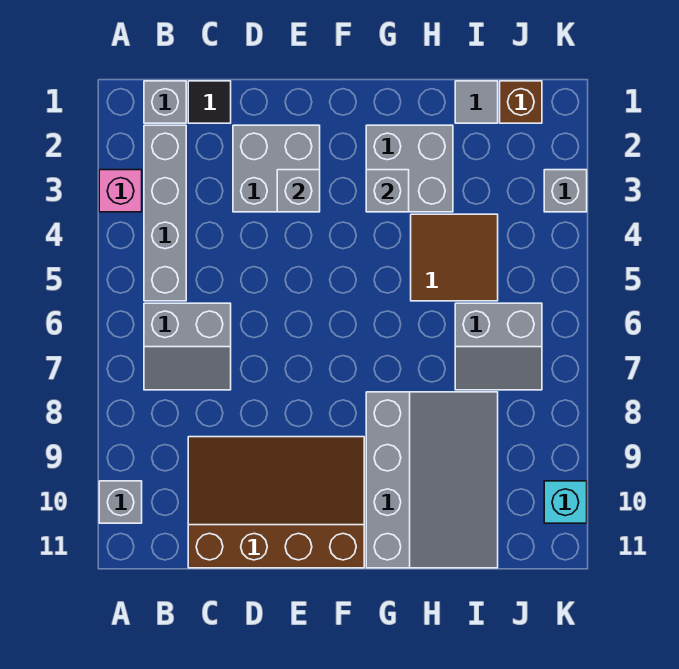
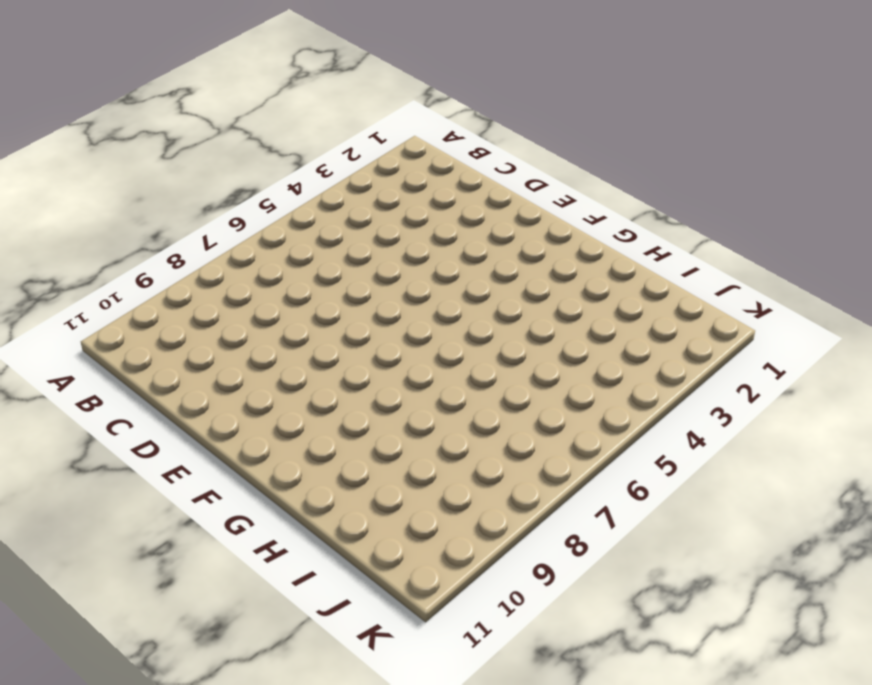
none -> pink brick A3 level 1
none -> grey brick A10 level 1
none -> grey brick B1 level 1

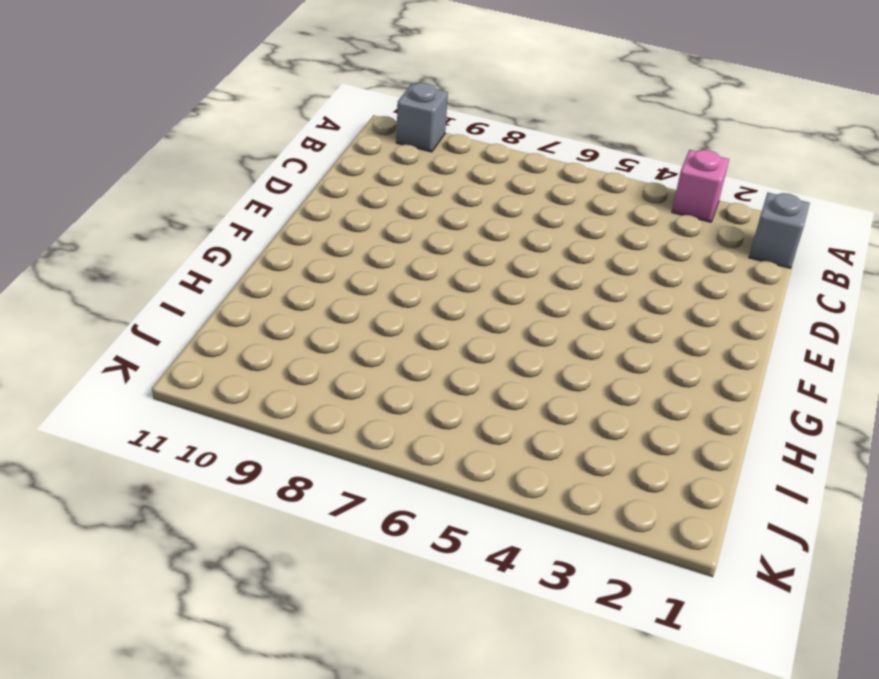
none -> grey brick B2:B5 level 1
none -> grey slope B6:C7 level 1 top 6
none -> black tile C1 level 1

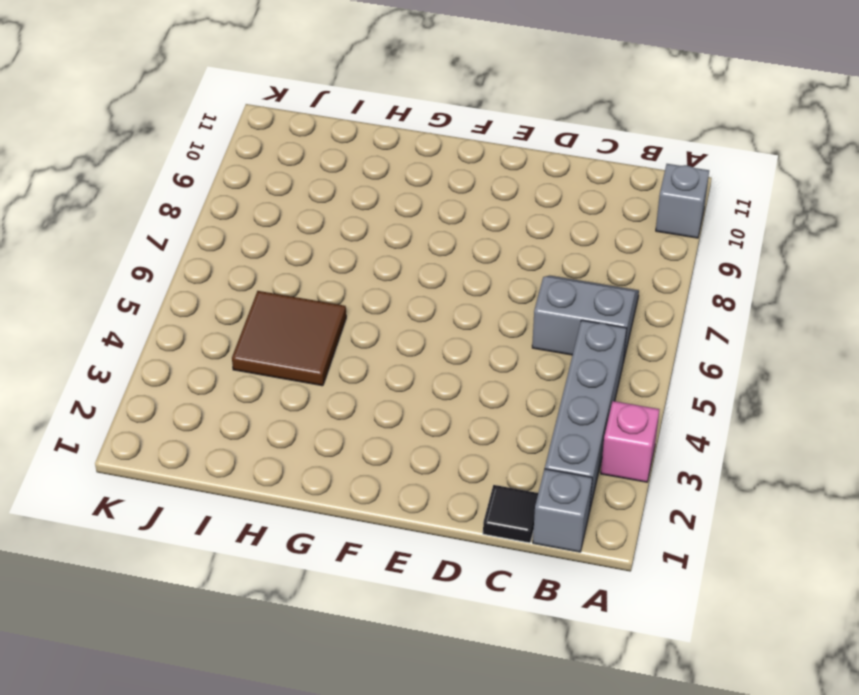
none -> brown slope C9:F11 level 1 top 11
none -> grey brick D2:E3 level 1
none -> grey brick G2:H3 level 1

